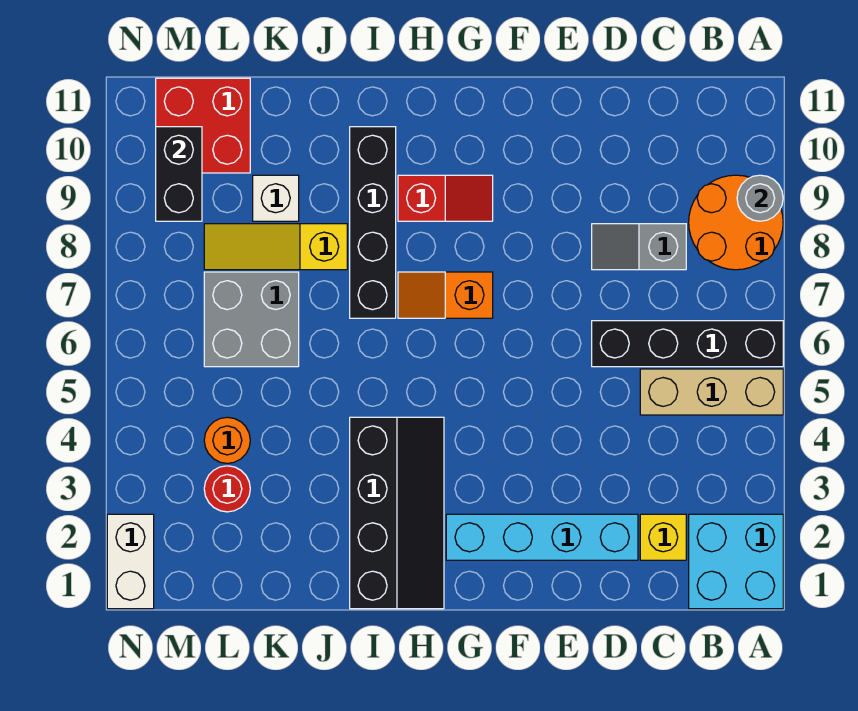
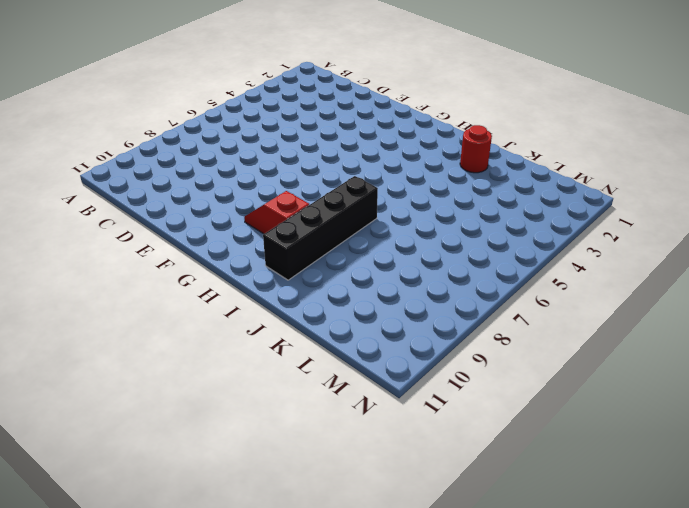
red round brick J2 level 1 -> red round brick L3 level 1
none -> cyan brick A1:B2 level 1
none -> tan brick A5:C5 level 1
none -> black brick A6:D6 level 1

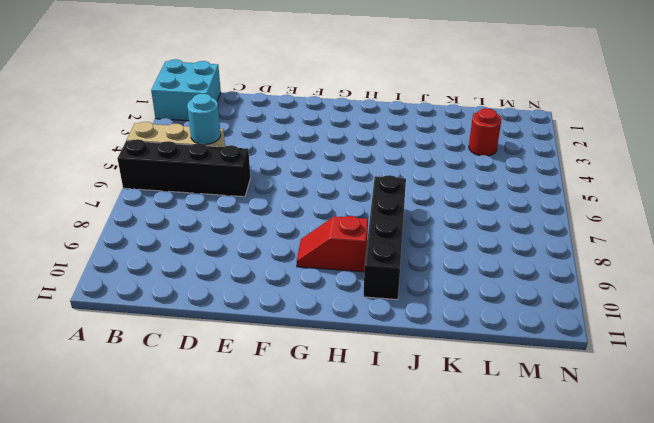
cyan round brick C5 level 2 -> none
none -> orange round brick A8:B9 level 1
none -> yellow brick C2 level 1
none -> grey slope C8:D8 level 1 top C

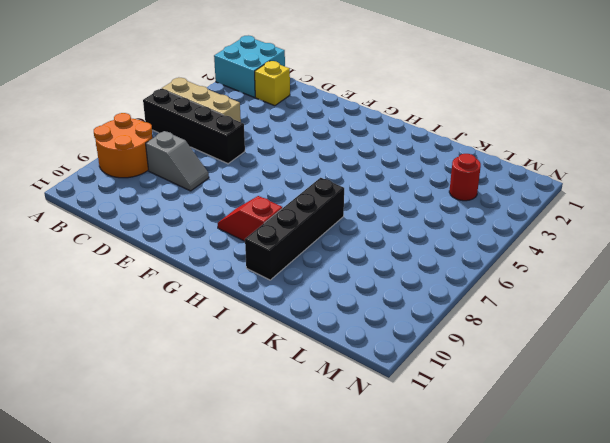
none -> cyan brick D2:G2 level 1
none -> orange slope G7:H7 level 1 top G
none -> black slope H1:I4 level 1 top I

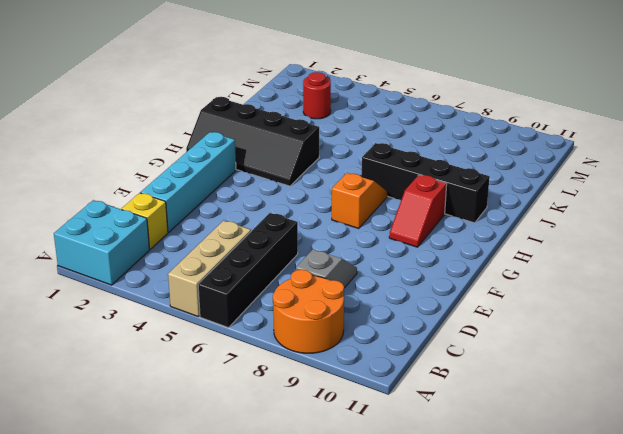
none -> yellow slope J8:L8 level 1 top J
none -> grey brick K6:L7 level 1
none -> white brick K9 level 1

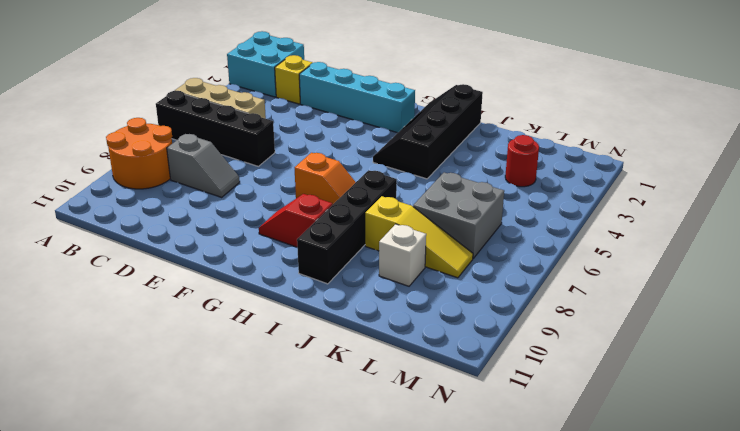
none -> orange round brick L4 level 1
none -> red brick L10:M11 level 1
none -> white brick N1:N2 level 1

